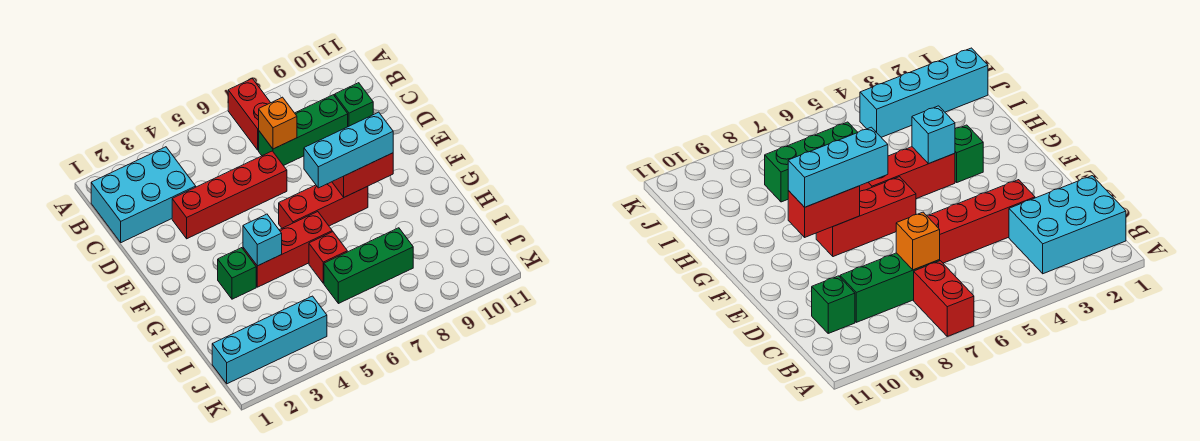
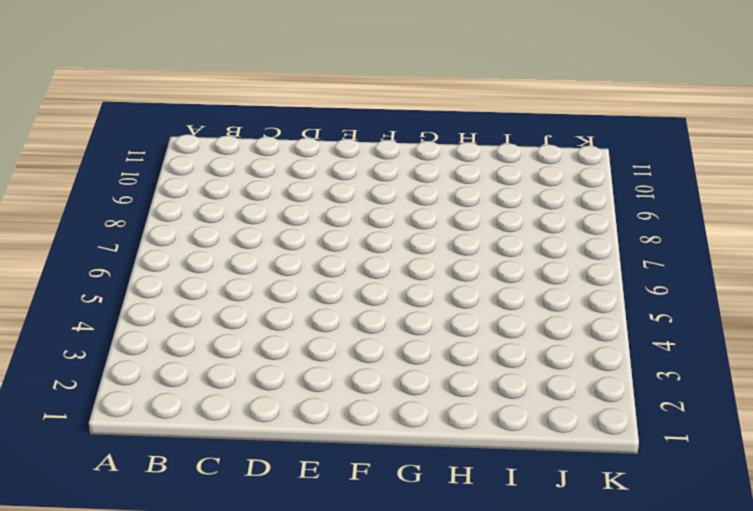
none -> red brick A7:B7 level 1
none -> cyan brick B1:C3 level 1
none -> green brick C7:C9 level 1

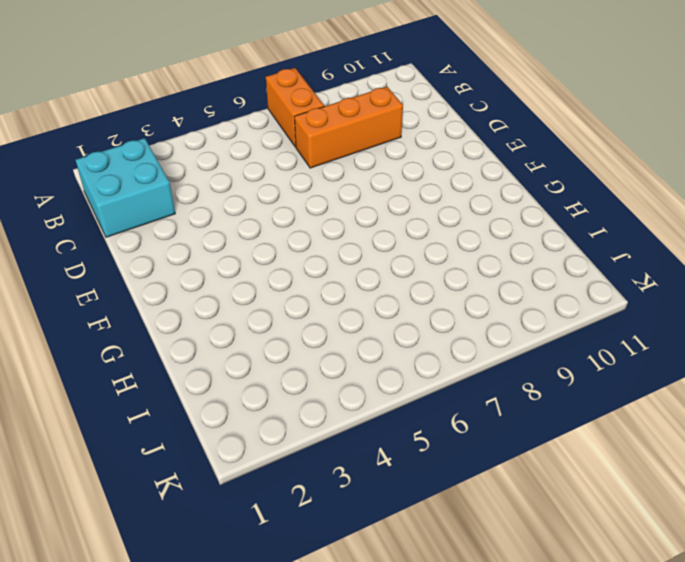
orange brick A7:B7 level 1 -> red brick A7:B7 level 1
cyan brick B1:C2 level 1 -> cyan brick B1:C3 level 1
orange brick C7:C9 level 1 -> green brick C7:C9 level 1
none -> green brick C10 level 1
none -> red brick D3:D6 level 1
none -> red brick F6:F8 level 1

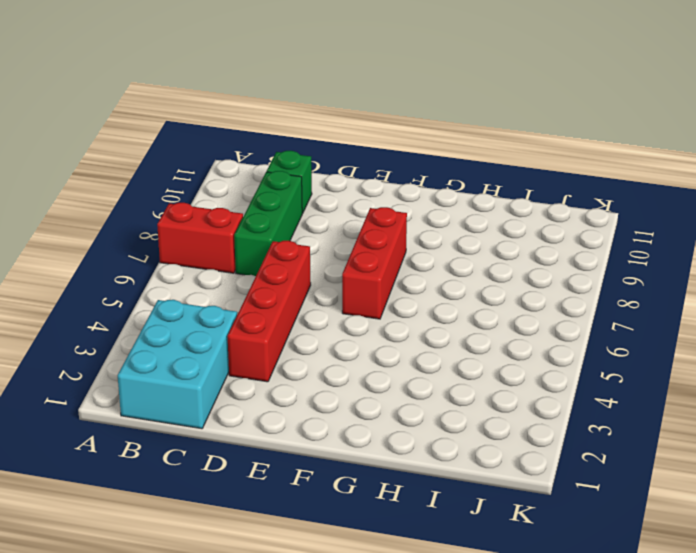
none -> green brick G3 level 1
none -> red brick G4:G6 level 1
none -> red brick H6 level 1

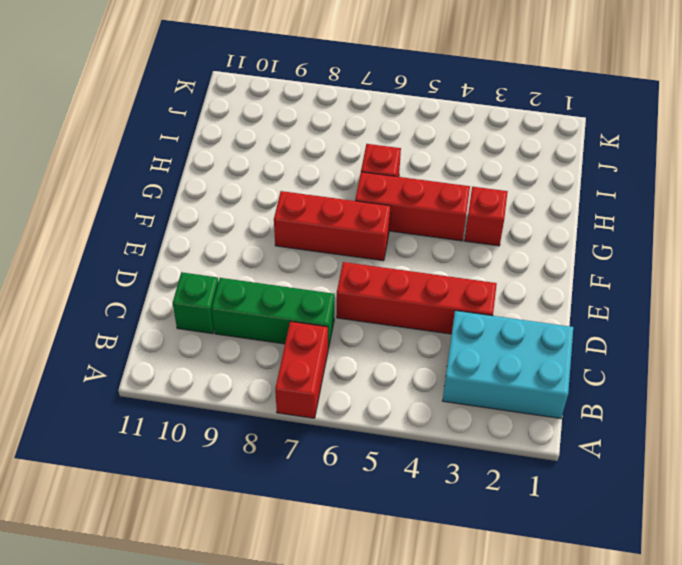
red brick G3 level 1 -> green brick G3 level 1
none -> green brick I6:I8 level 1
none -> cyan brick J1:J4 level 1
none -> orange brick C7 level 2

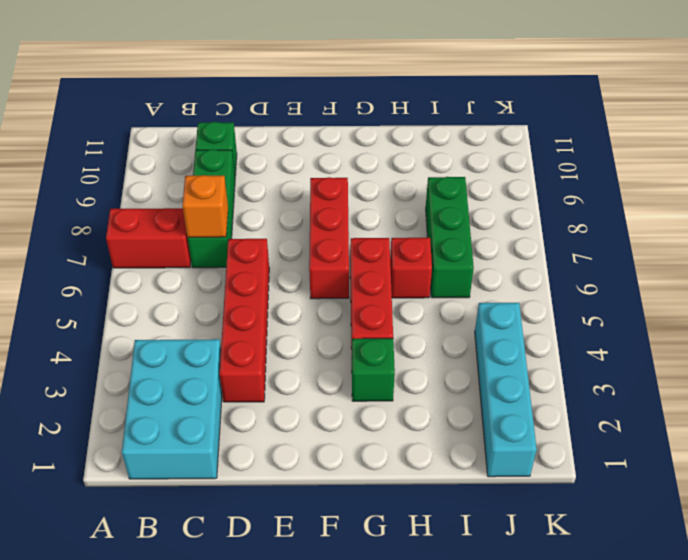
none -> red brick F8:F9 level 2
none -> cyan brick G4 level 2
none -> cyan brick F7:F9 level 3

